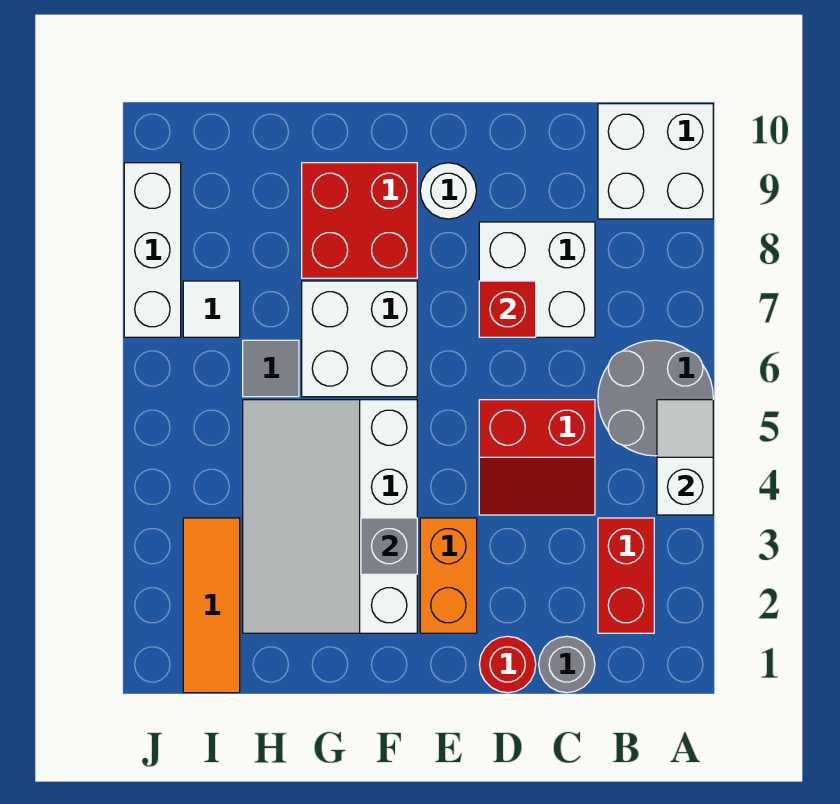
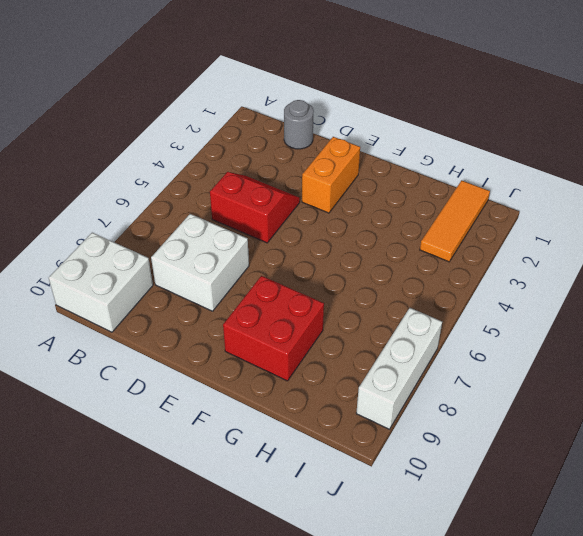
none -> grey round brick A5:B6 level 1
none -> red brick B2:B3 level 1
none -> red round brick D1 level 1

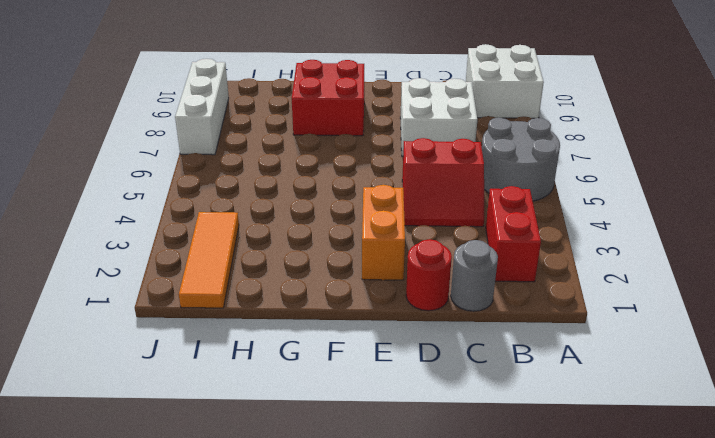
none -> white round brick E9 level 1
none -> white slope F2:H5 level 1 top F
none -> white brick F6:G7 level 1

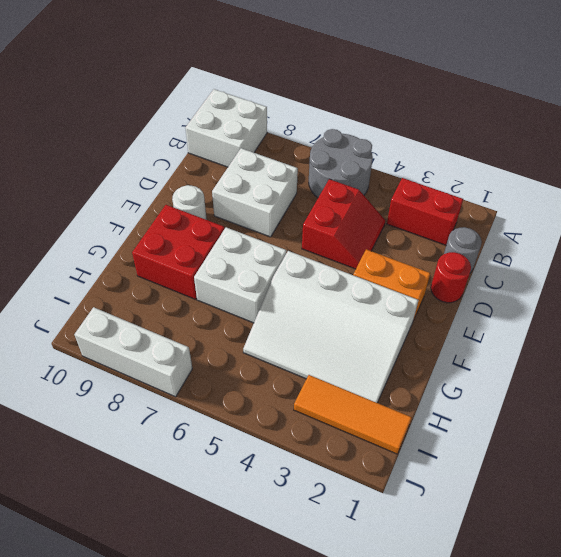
none -> grey tile H6 level 1
none -> white tile I7 level 1
none -> white slope A4:A5 level 2 top 4

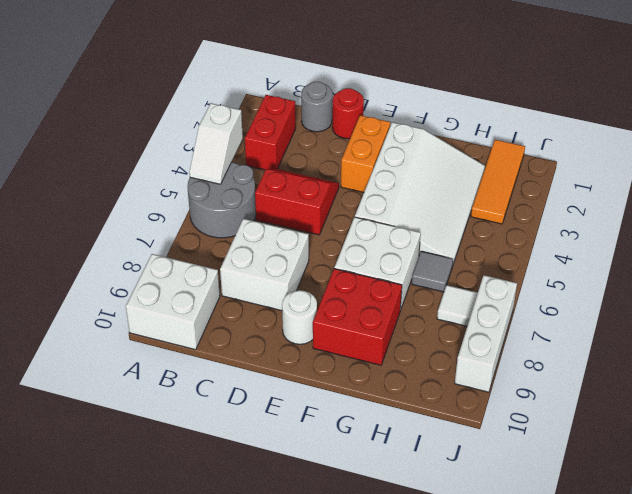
none -> red brick D7 level 2
none -> grey brick F3 level 2

